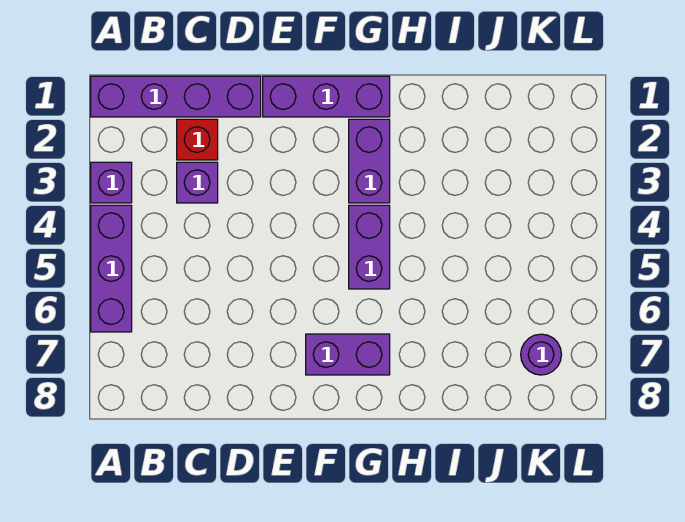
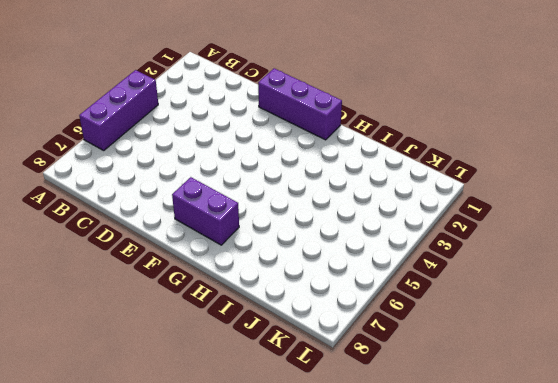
none -> purple brick A1:D1 level 1
none -> purple brick A3 level 1

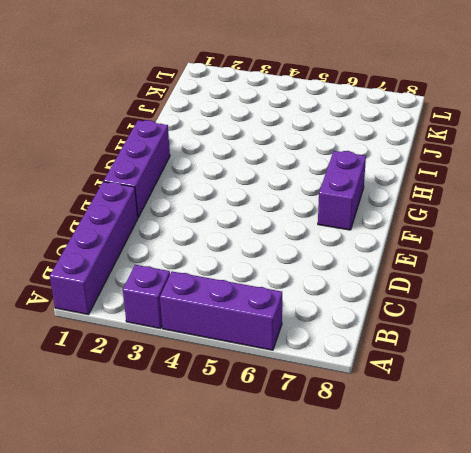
none -> red brick C2 level 1
none -> purple brick C3 level 1

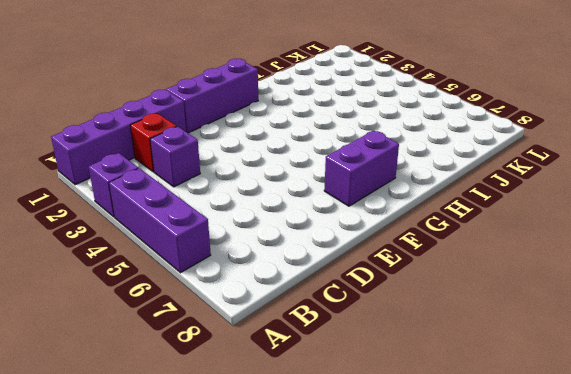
none -> purple brick G2:G3 level 1
none -> purple brick G4:G5 level 1

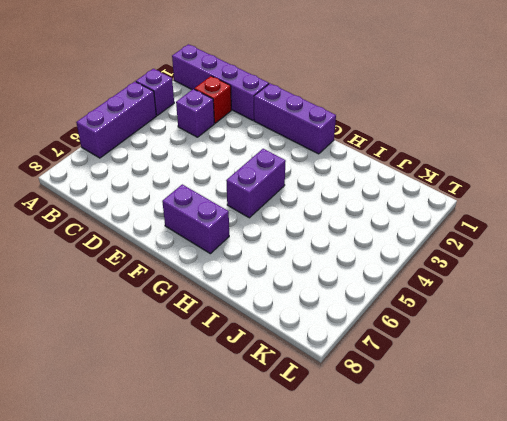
none -> purple brick G2:G3 level 1
none -> purple round brick K7 level 1

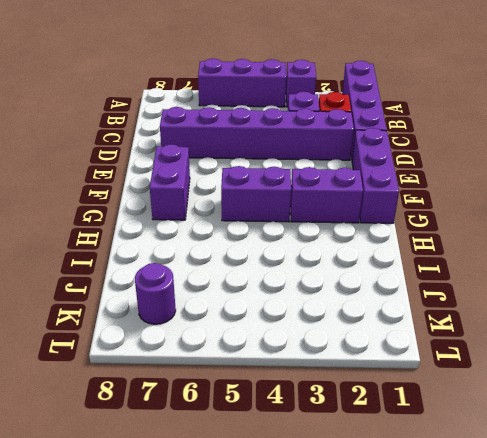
purple brick D2:D7 level 1 -> none

